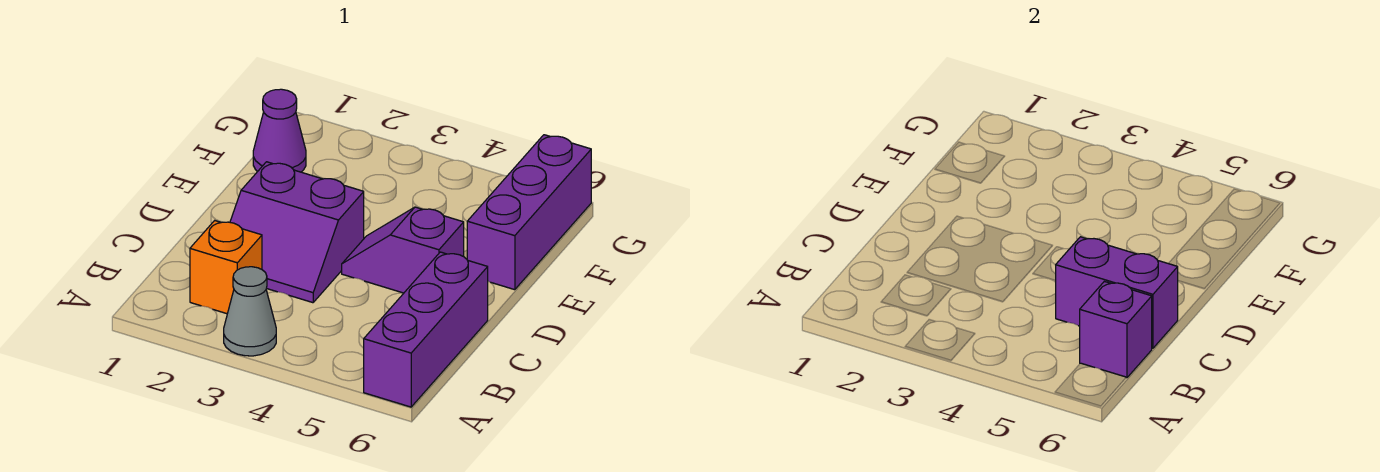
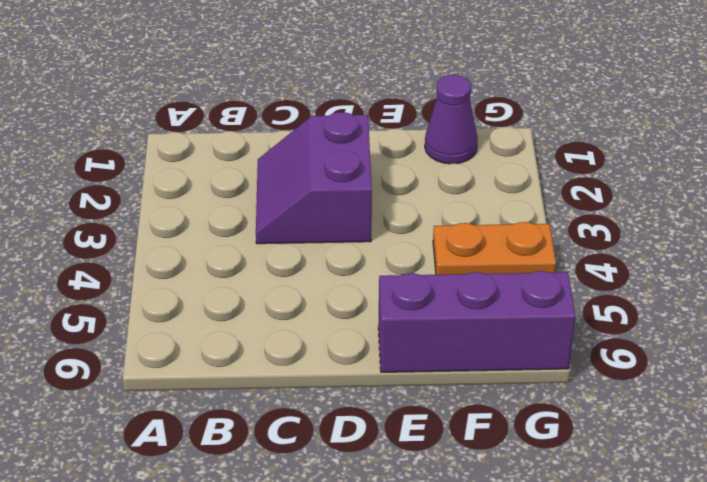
orange plate F4:G4 level 1 -> none
none -> grey cone A3 level 1
none -> purple brick A6:C6 level 1

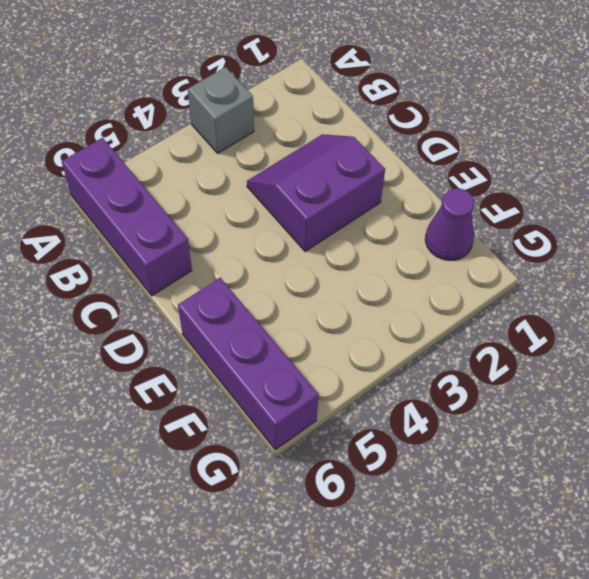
grey brick A3 level 1 -> grey cone A3 level 1
none -> orange brick B2 level 1
none -> purple slope D4:D5 level 1 top 5

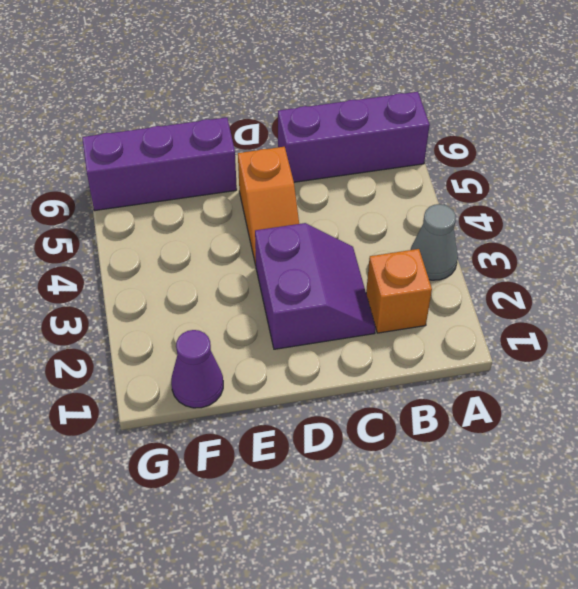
orange slope D4:D5 level 1 top 5 -> purple slope D4:D5 level 1 top 5
none -> purple brick B6 level 2
none -> purple brick C5:C6 level 2

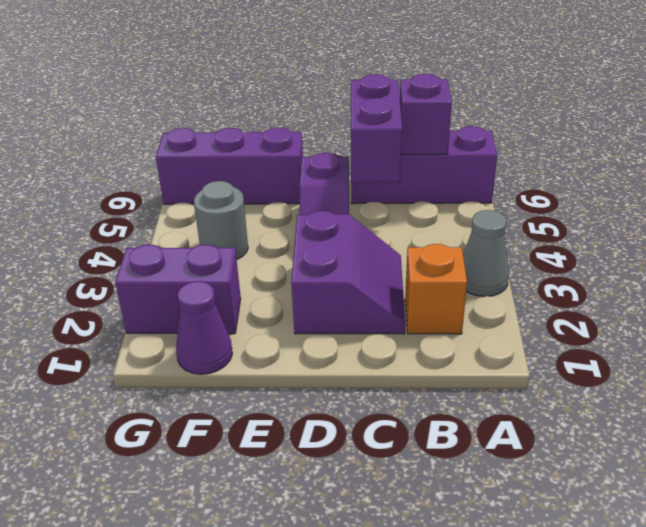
purple brick F2:G2 level 1 -> none
grey round brick F4 level 1 -> none

